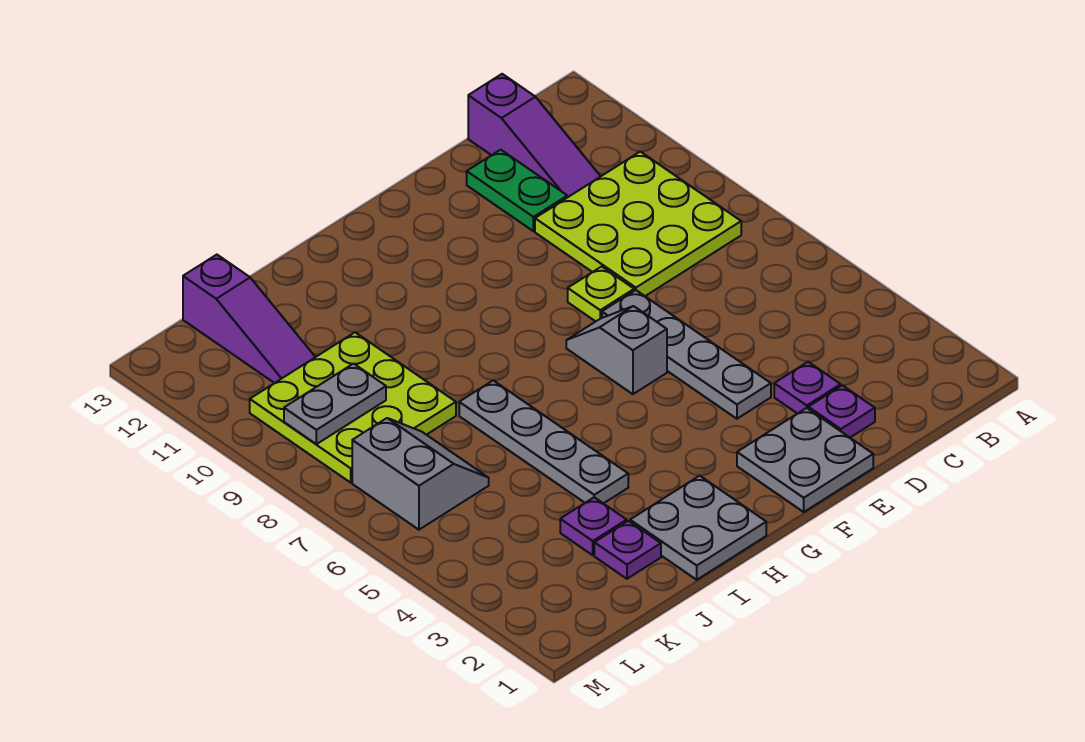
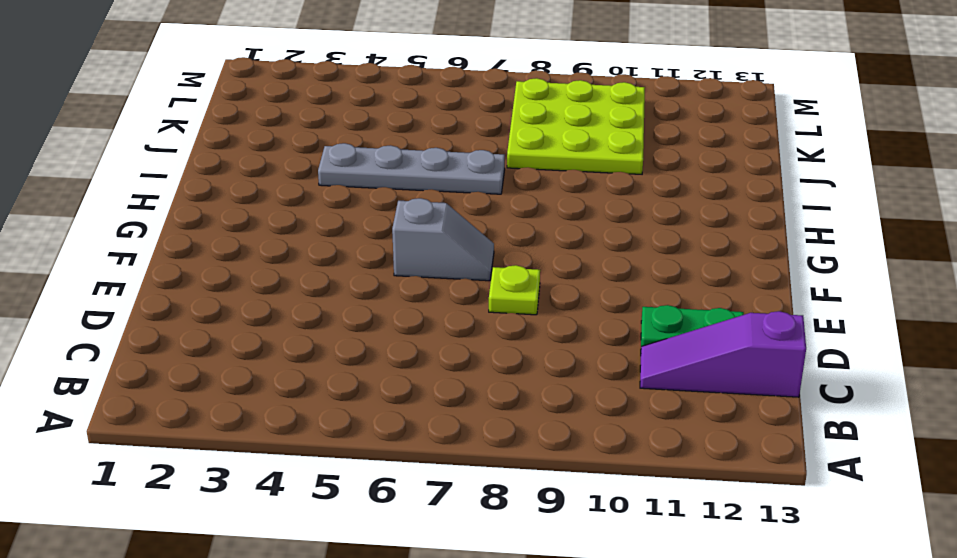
none -> lime plate B8:D10 level 1
none -> purple plate D2 level 1
none -> purple plate D3 level 1

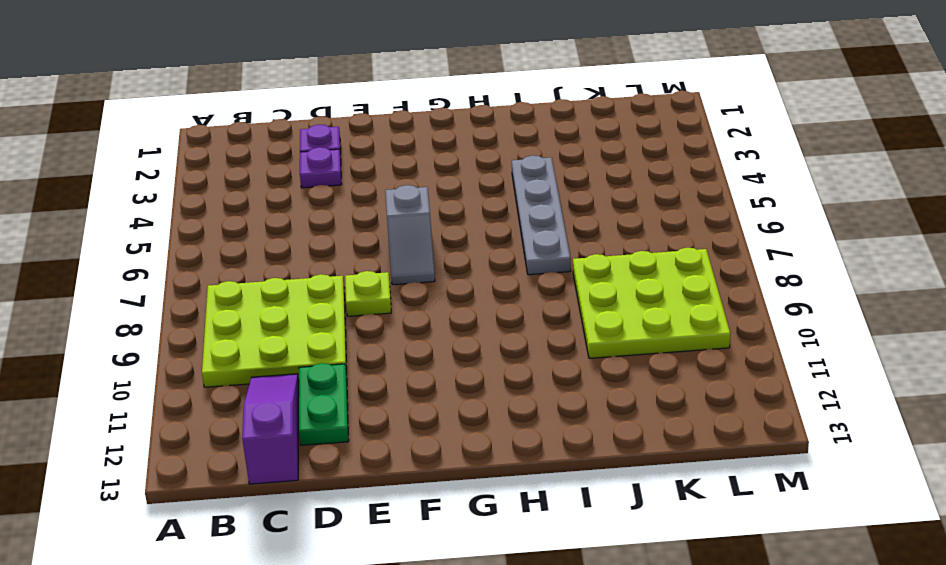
none -> grey plate E1:F2 level 1
none -> grey plate E4:E7 level 1
none -> grey plate H1:I2 level 1

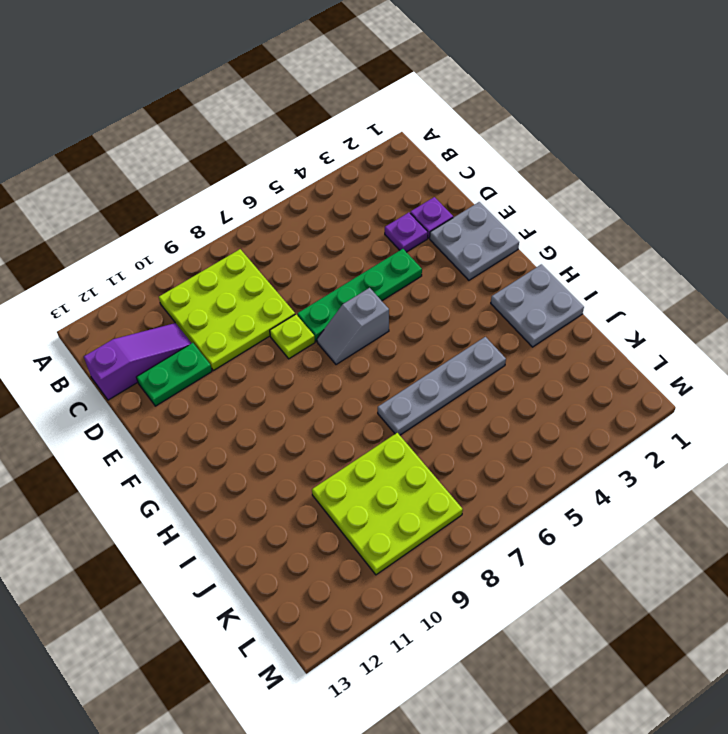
green plate E4:E7 level 1 -> grey plate E4:E7 level 1
none -> purple plate J2 level 1
none -> purple plate J3 level 1
none -> grey slope K6:L7 level 1 top L

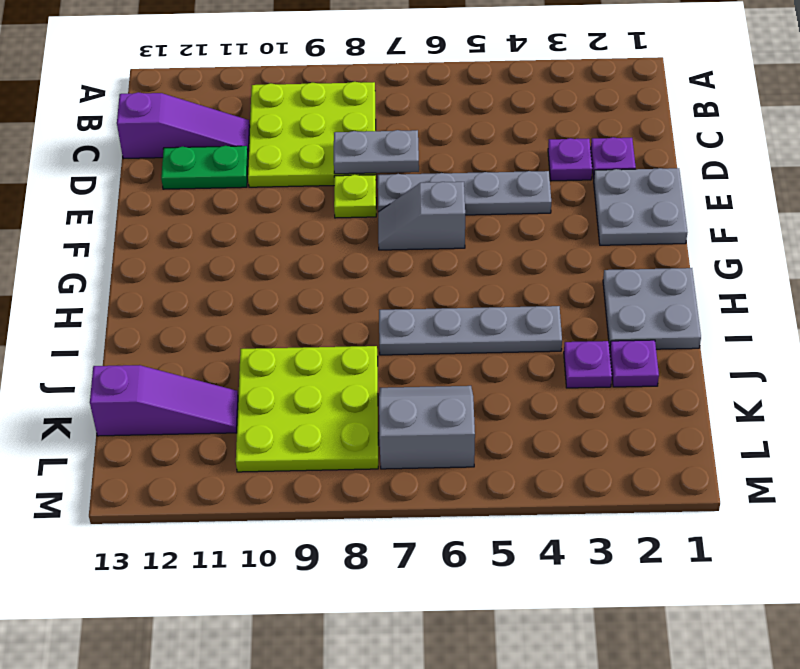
grey plate D7:D8 level 2 -> grey plate K9:L9 level 2

